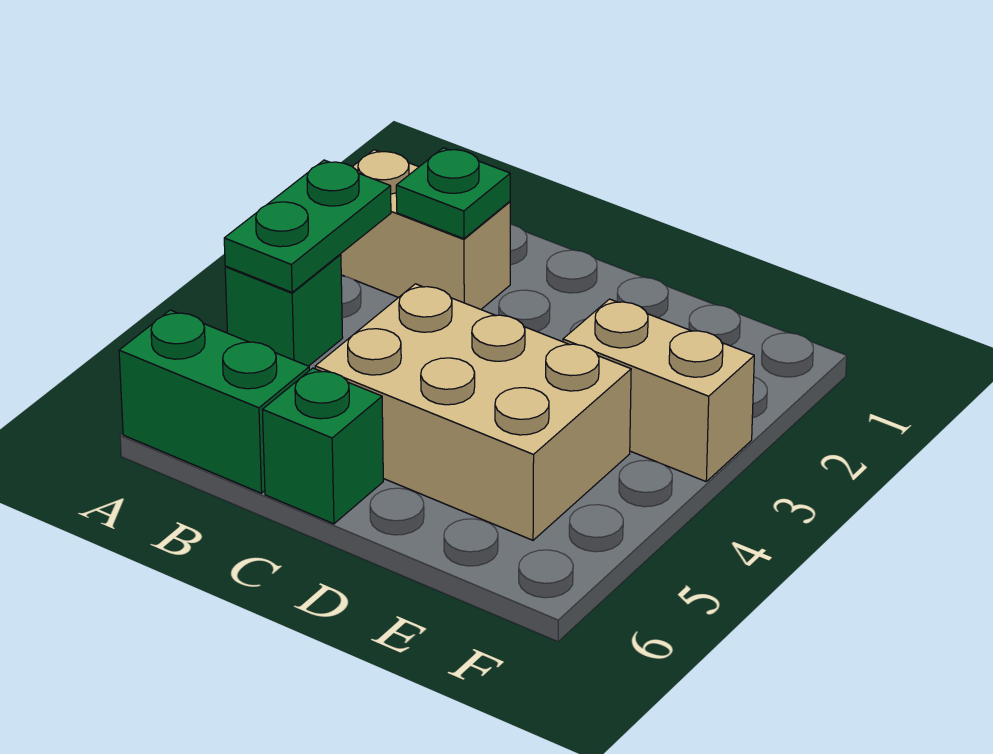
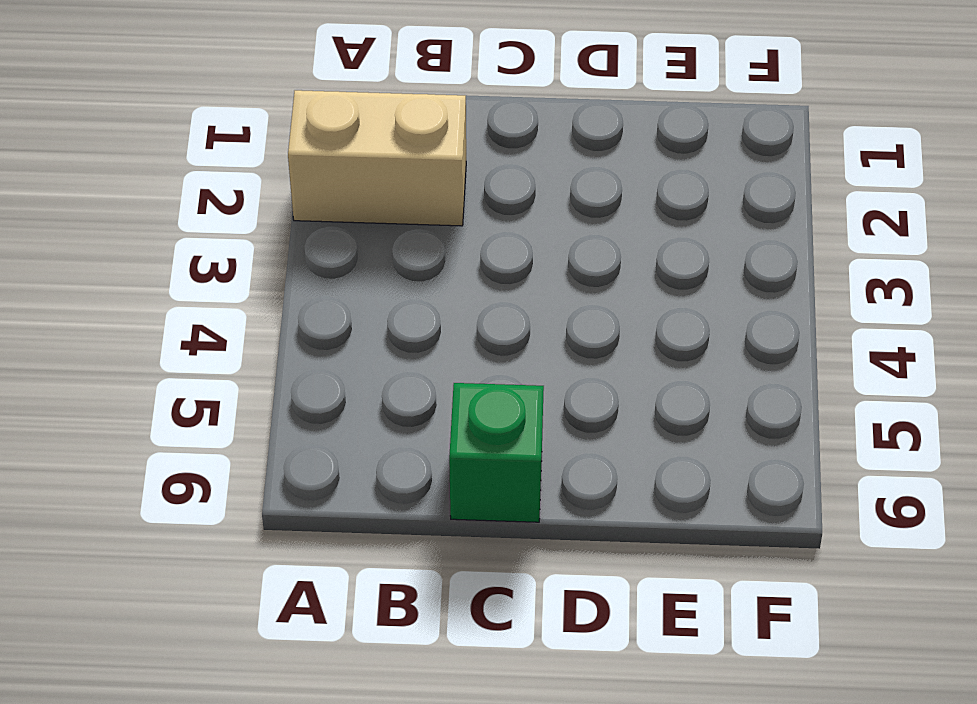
none -> green brick A4 level 1
none -> green brick A6:B6 level 1

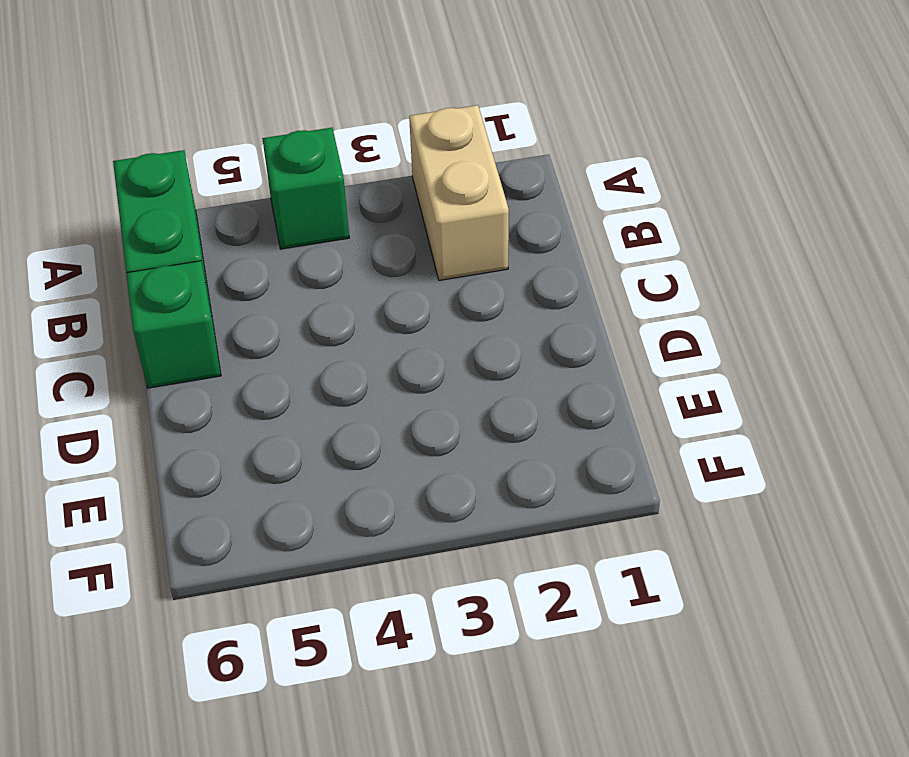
none -> tan brick C4:E5 level 1
none -> tan brick E3:F3 level 1

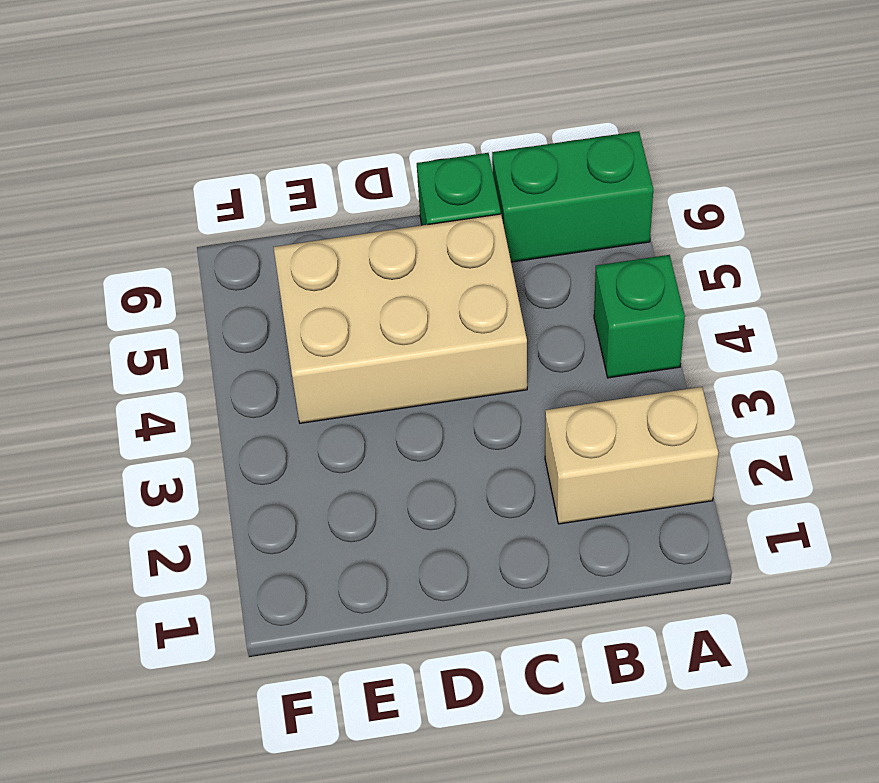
none -> tan brick E3:F3 level 1
none -> green plate A3:A4 level 2

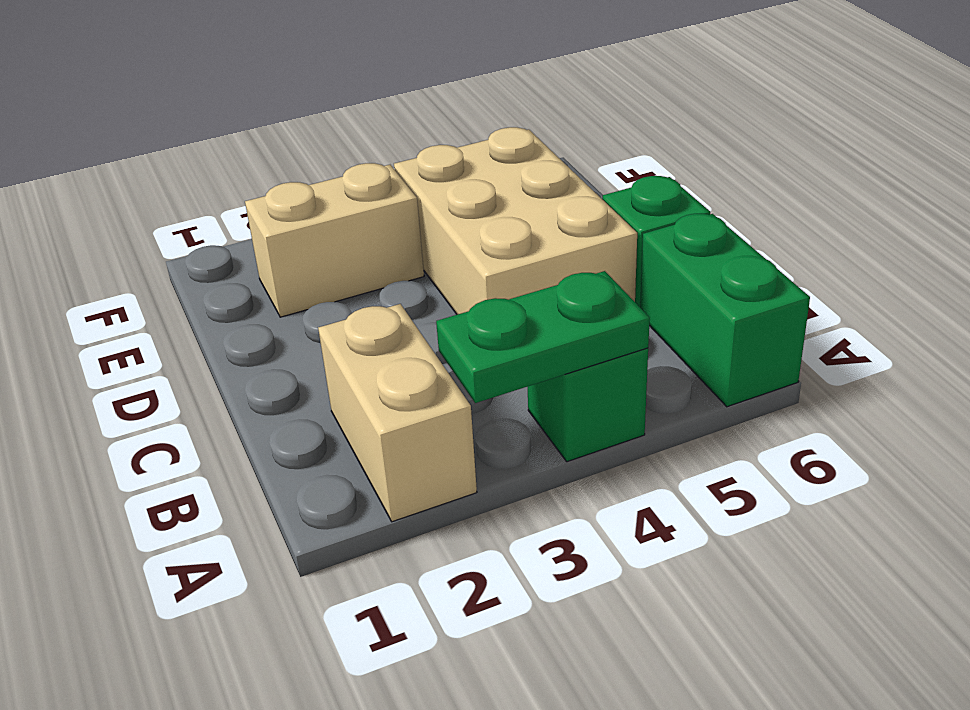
tan brick E2:E3 level 1 -> tan brick E3:F3 level 1
none -> green plate B2 level 2

